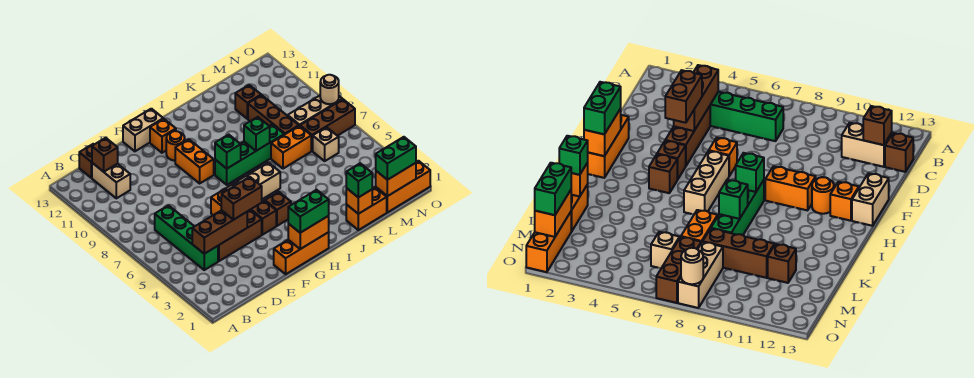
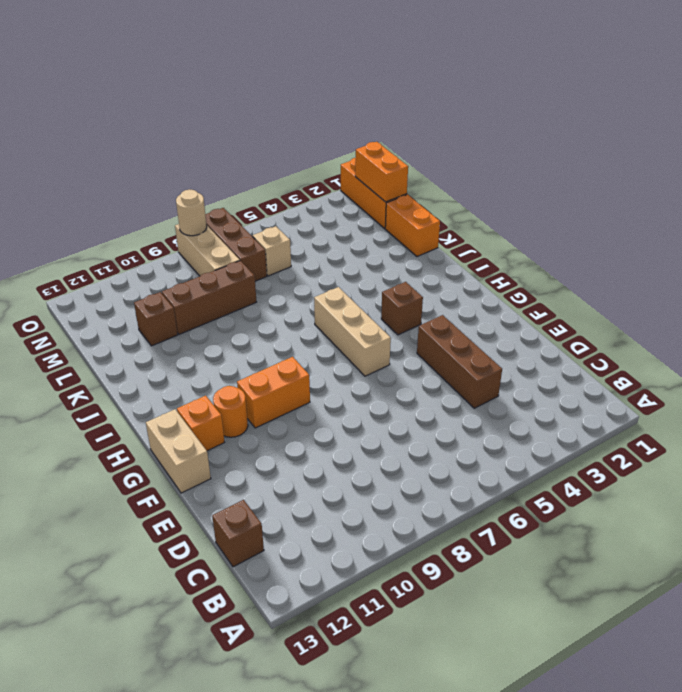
none -> green brick C4:C7 level 1
none -> tan brick C11:C12 level 1
none -> orange brick F1:H1 level 1
none -> orange brick F6 level 1

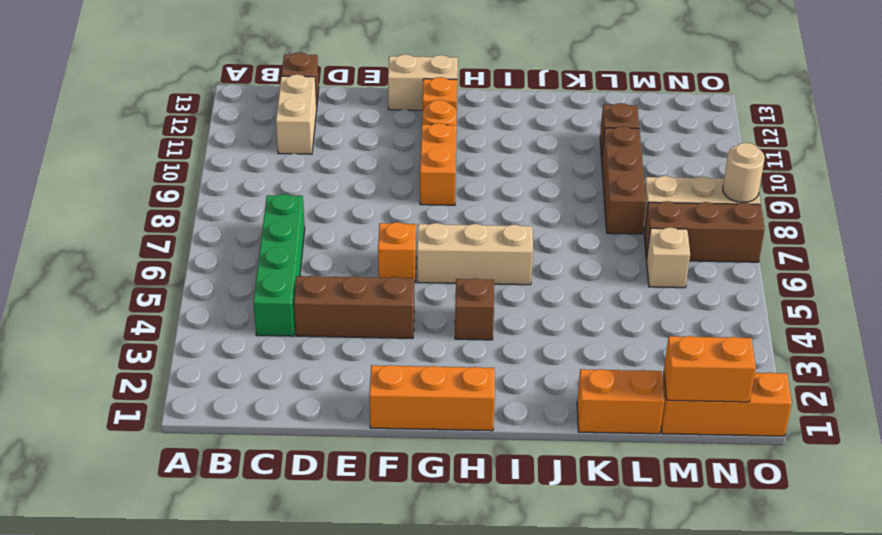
none -> brown brick G4 level 1
none -> green brick H8:K8 level 1
none -> orange brick K7:L7 level 1
none -> brown brick C4:E4 level 2

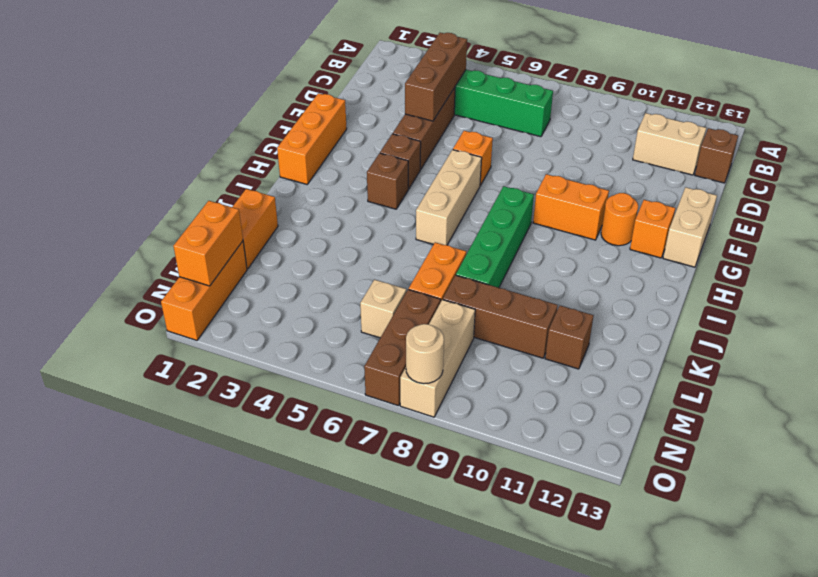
none -> brown brick C12 level 2
none -> orange brick G1:H1 level 2
none -> green brick H8 level 2
none -> green brick J8 level 2

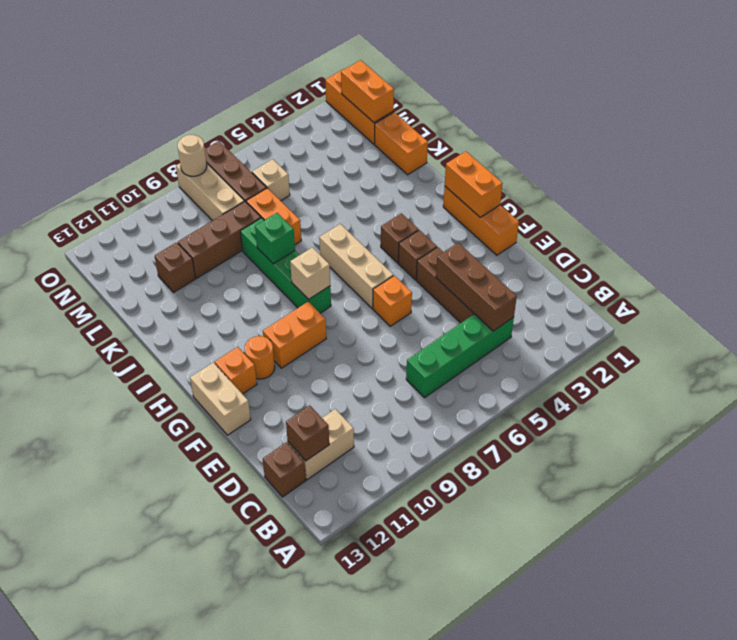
tan brick H8 level 2 -> green brick H8 level 2
none -> orange brick K1 level 2
none -> brown brick E4:F4 level 3
none -> green brick G1:H1 level 3
none -> green brick K1 level 3

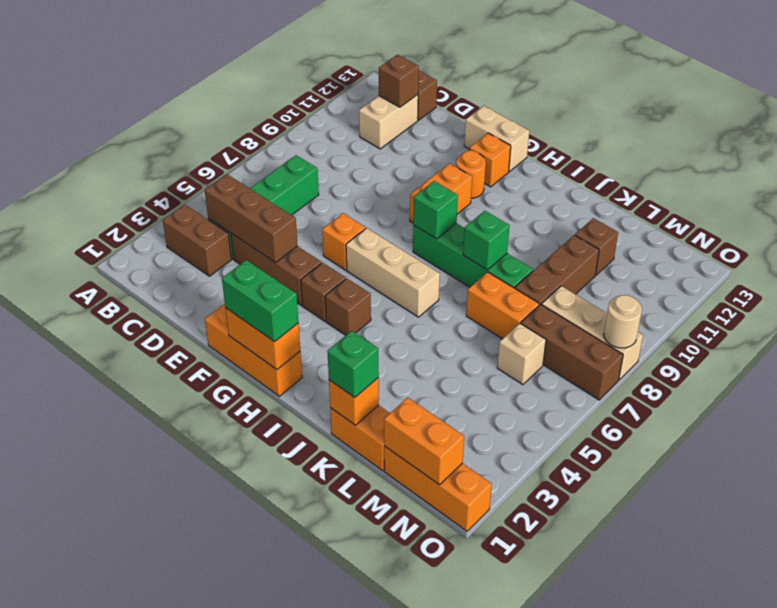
brown brick B3:C3 level 1 -> brown brick E4:F4 level 3
none -> green brick M1:N1 level 3

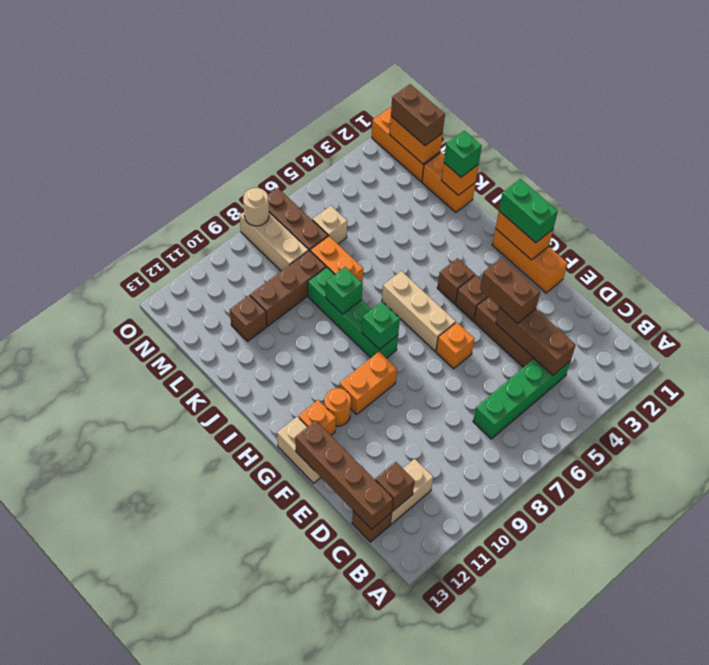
brown brick C13:F13 level 2 -> none
brown brick M1:N1 level 3 -> green brick M1:N1 level 3

